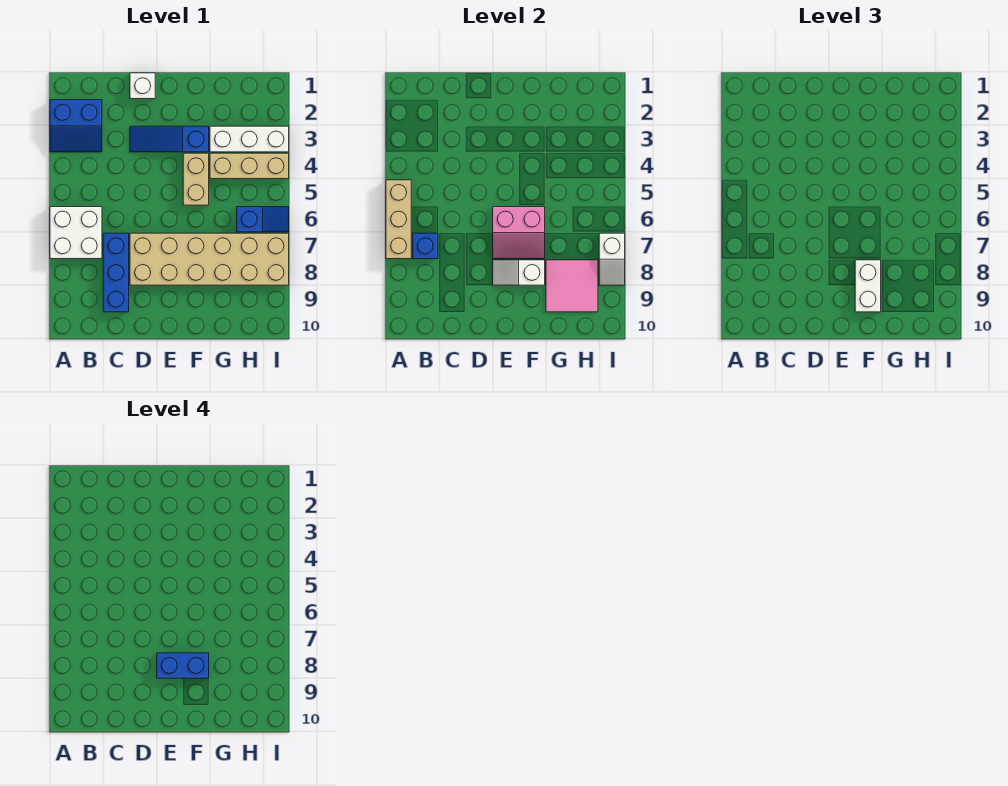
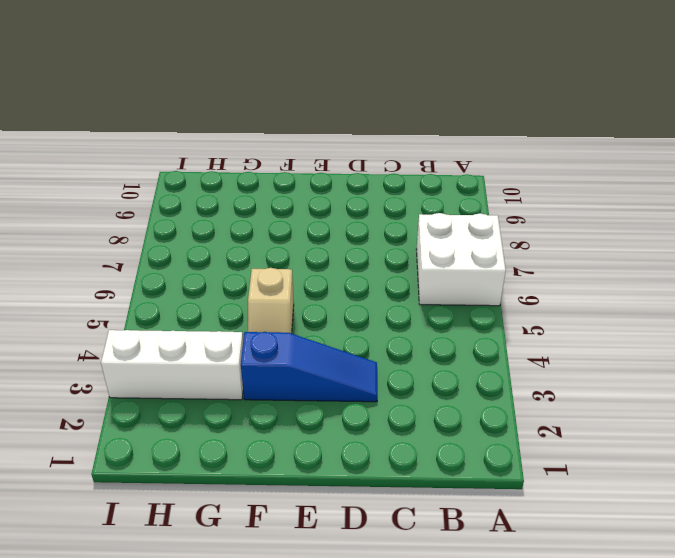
tan slope F4:F5 level 1 top 5 -> tan brick F4:F5 level 1
none -> blue slope A2:B3 level 1 top 2
none -> blue brick C7:C9 level 1
none -> white brick D1 level 1

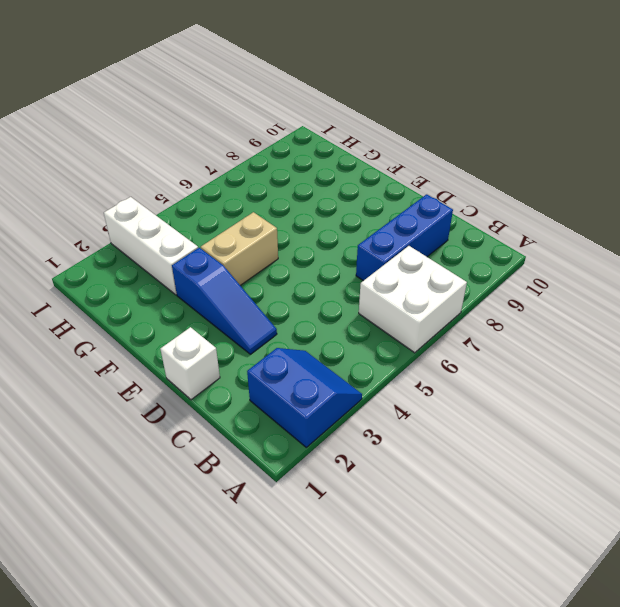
none -> tan brick D7:I8 level 1
none -> tan brick G4:I4 level 1
none -> blue slope H6:I6 level 1 top H

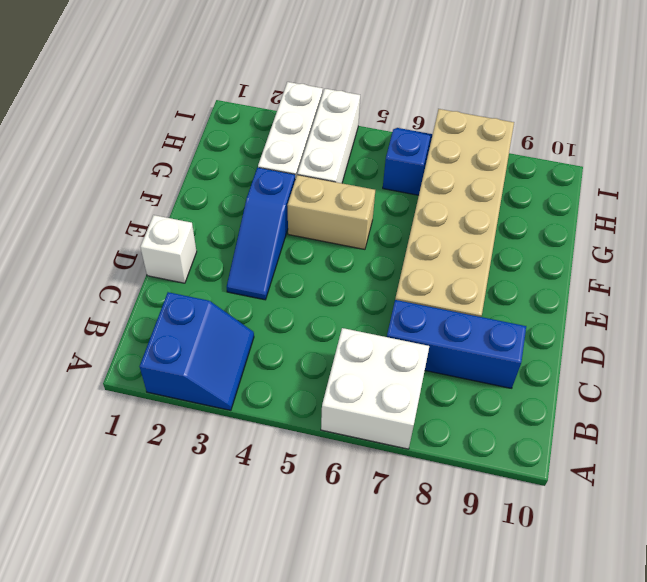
white brick G4:I4 level 1 -> tan brick G4:I4 level 1
none -> tan brick A5:A7 level 2
none -> blue brick B7 level 2
none -> pink slope E6:F7 level 2 top 6

